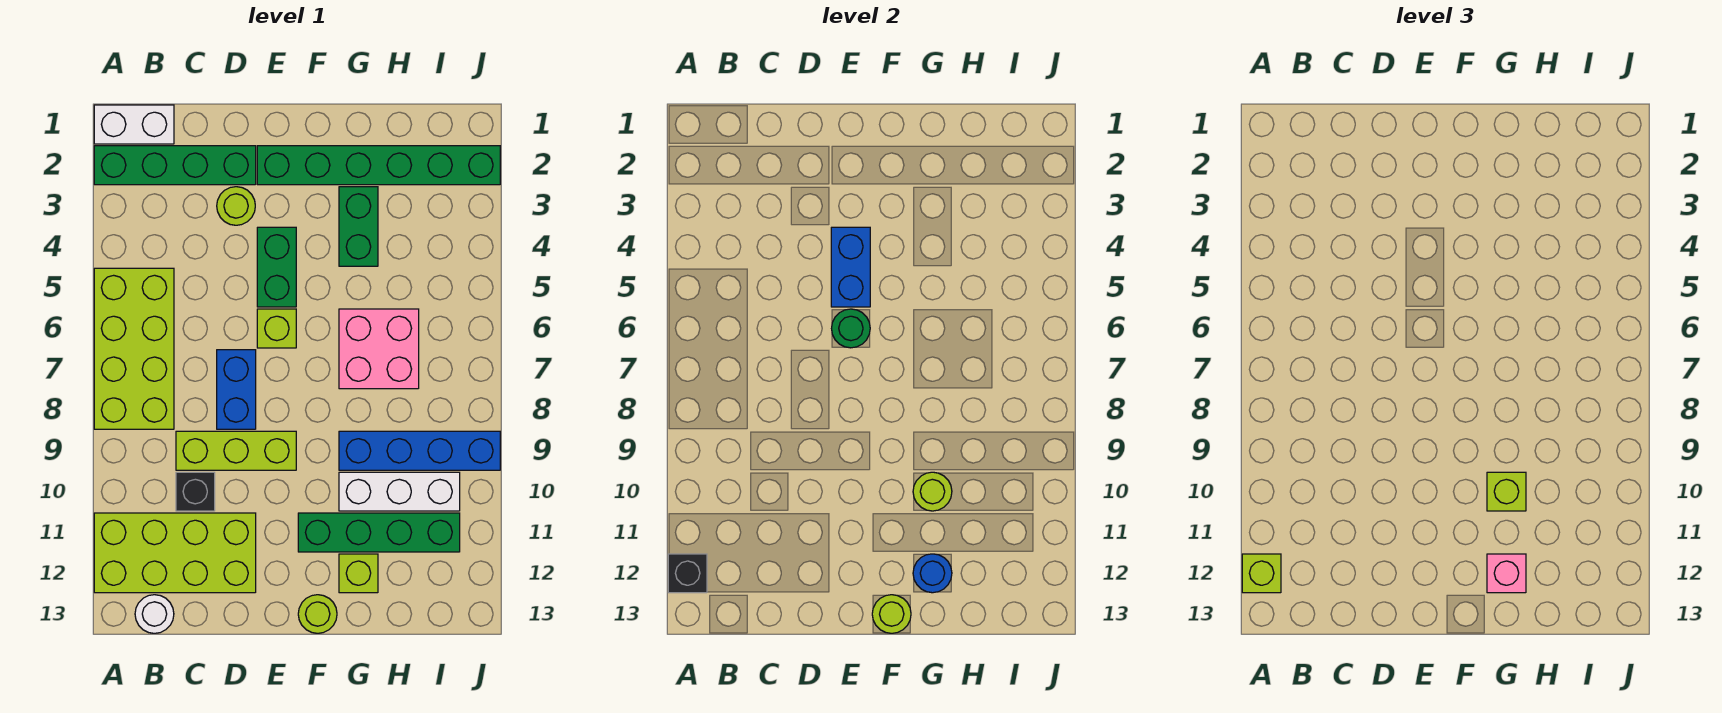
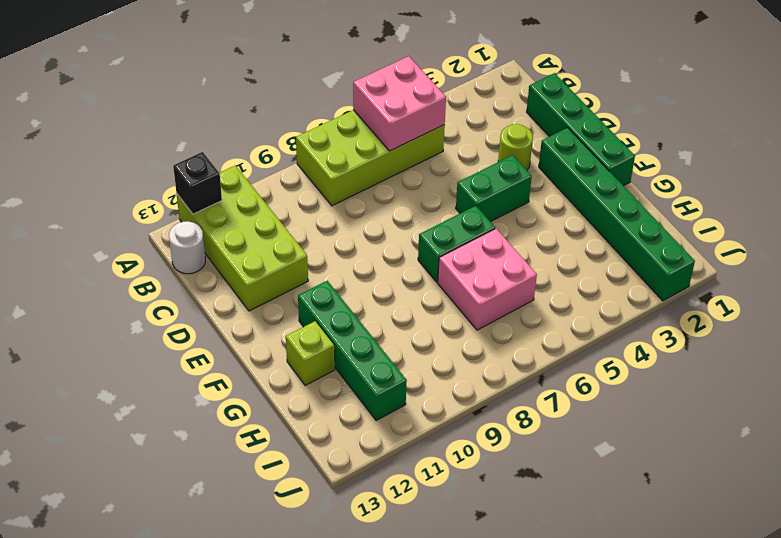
pink brick A5:B6 level 2 -> none
green brick C1:F1 level 1 -> green brick A2:D2 level 1
green brick F6:F7 level 1 -> green brick G3:G4 level 1
none -> white brick A1:B1 level 1
none -> lime brick C9:E9 level 1
none -> black brick C10 level 1

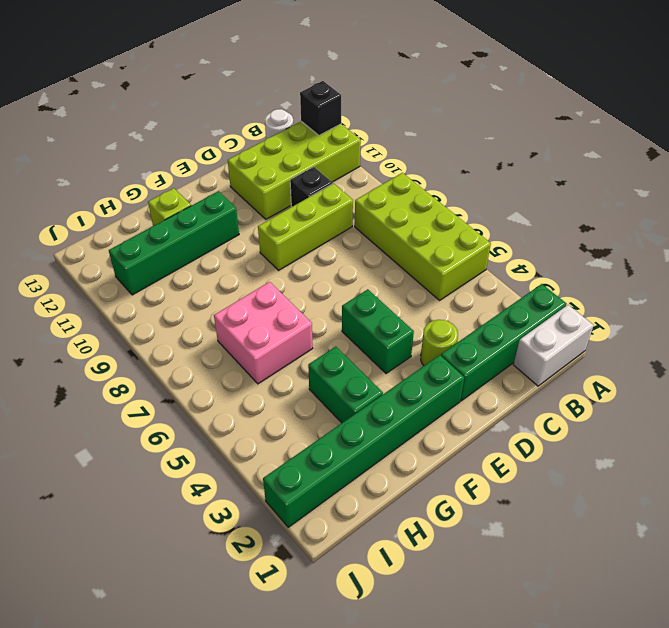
none -> blue brick D7:D8 level 1
none -> lime brick E6 level 1
none -> lime round brick F13 level 1

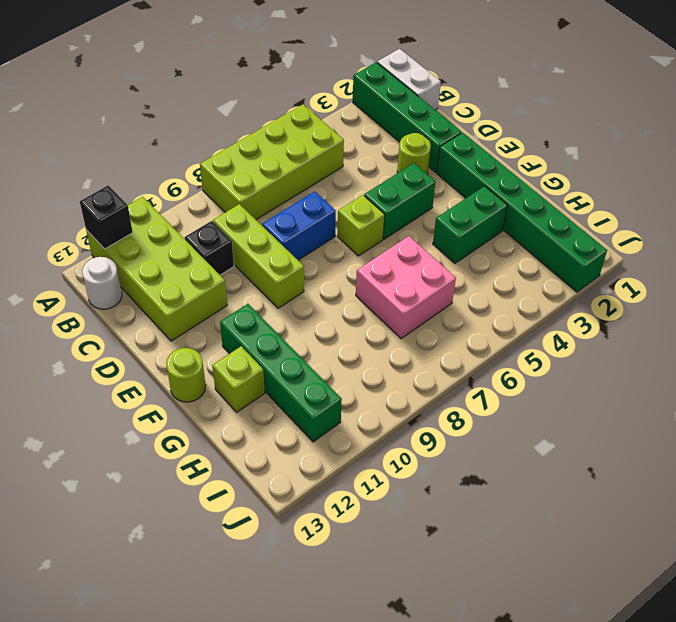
none -> blue brick G9:J9 level 1
none -> white brick G10:I10 level 1
none -> blue brick E4:E5 level 2

